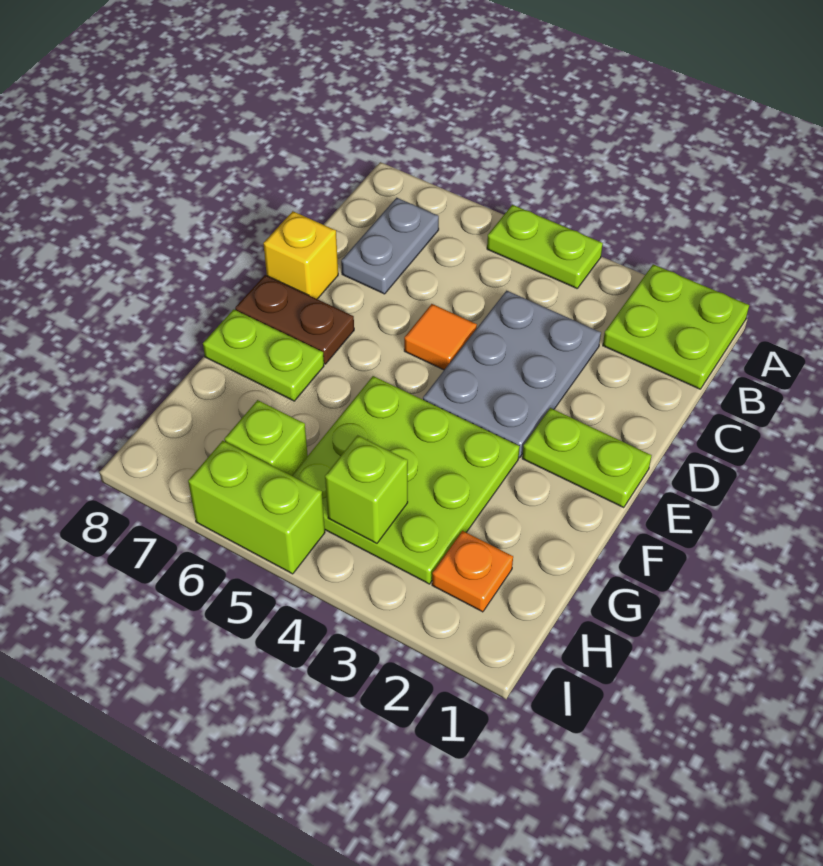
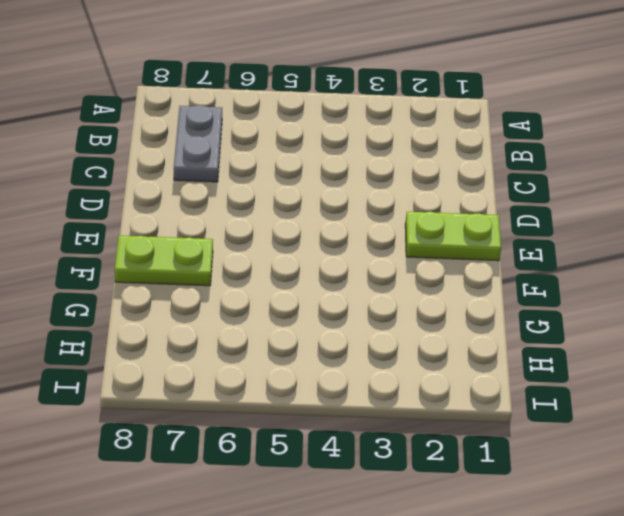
none -> lime plate A1:B2 level 1
none -> lime plate A4:A5 level 1
none -> grey plate C3:E4 level 1

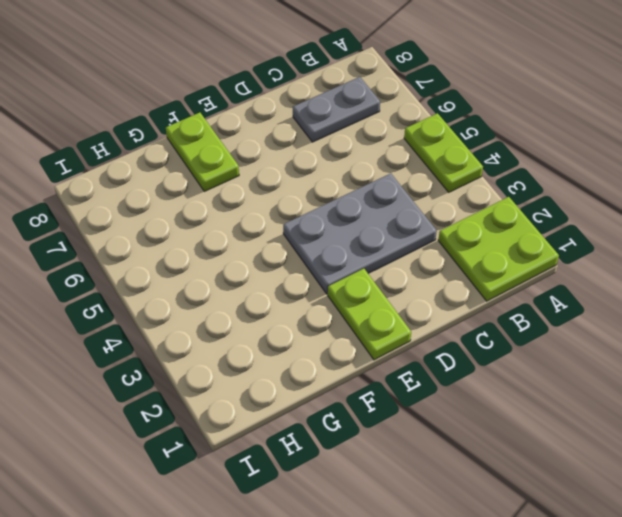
none -> orange tile D5 level 1
none -> yellow brick D8 level 1
none -> brown plate E7:E8 level 1

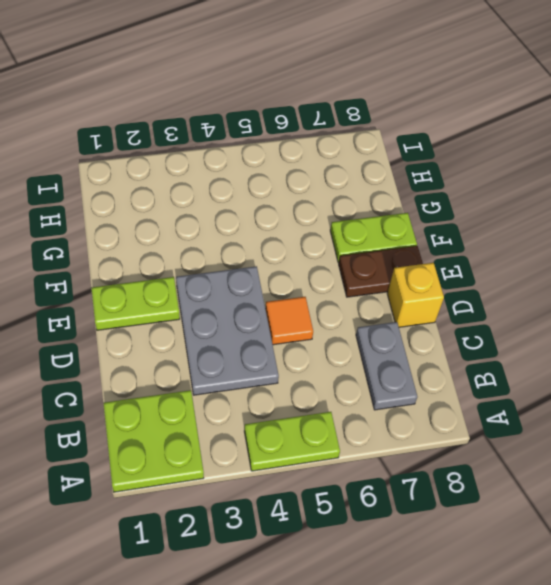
none -> lime plate F3:H5 level 1
none -> orange plate H2 level 1
none -> lime brick H6 level 1

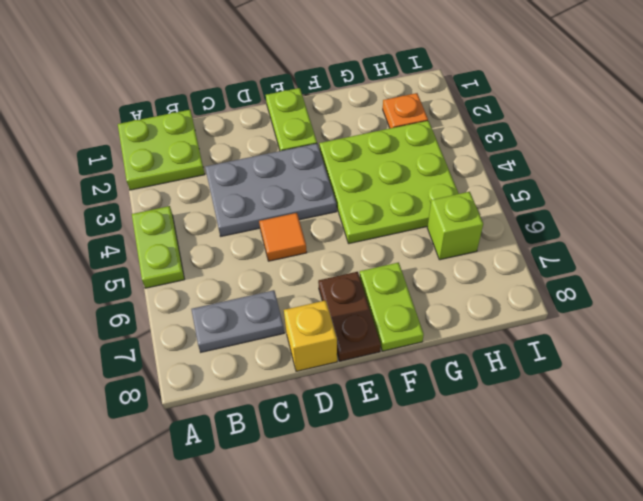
none -> lime brick I5:I6 level 1
none -> lime brick H4 level 2

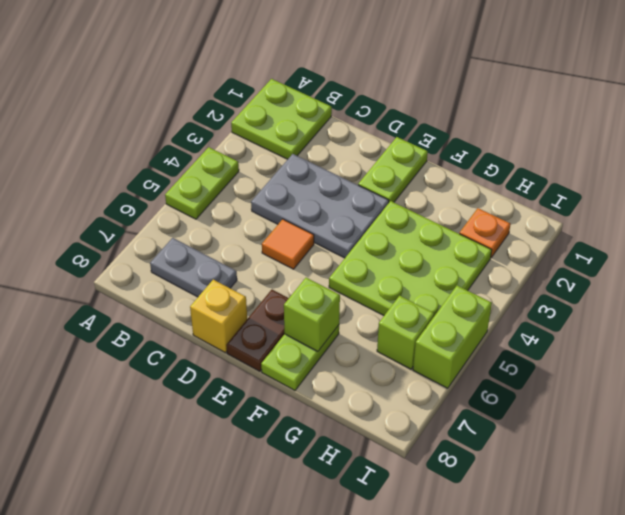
lime brick F7 level 2 -> lime brick H4 level 2

